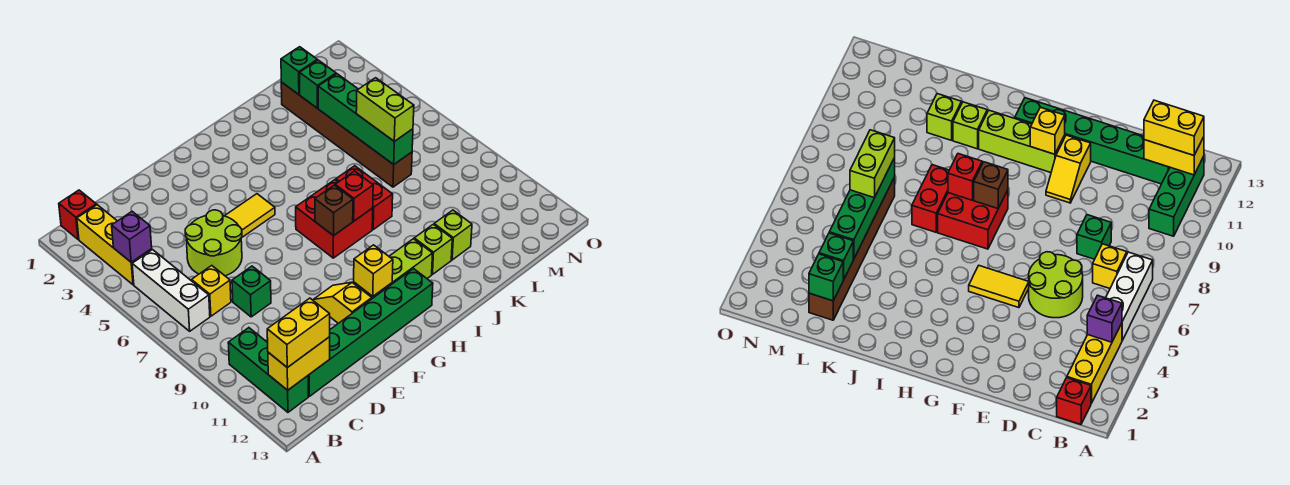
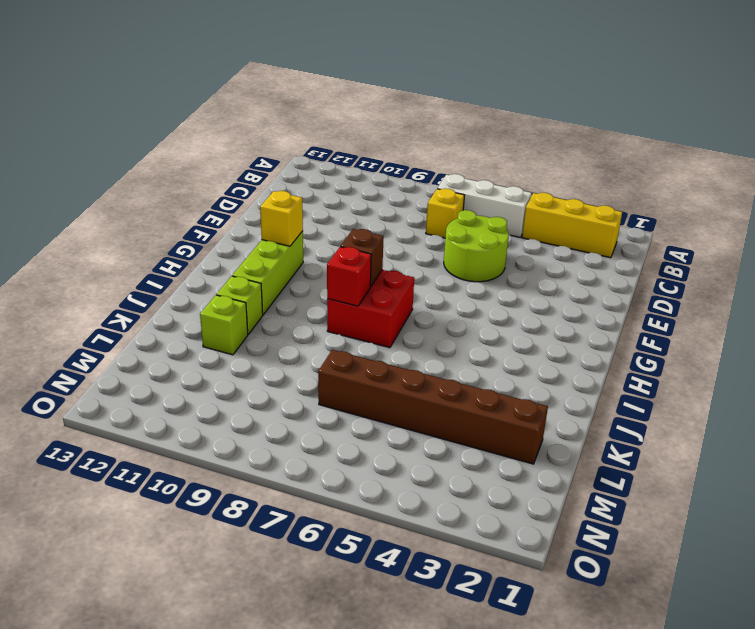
none -> red brick B1 level 1
none -> green brick B10:B12 level 1
none -> green brick C12:H12 level 1

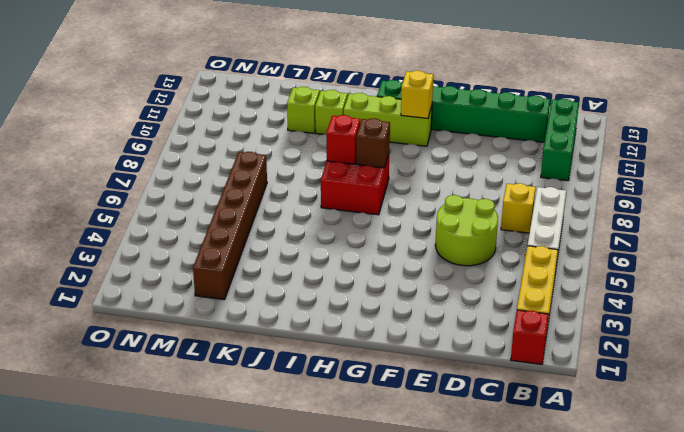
none -> green brick D8 level 1
none -> yellow tile F5:G5 level 1
none -> yellow slope F10:F11 level 1 top 11

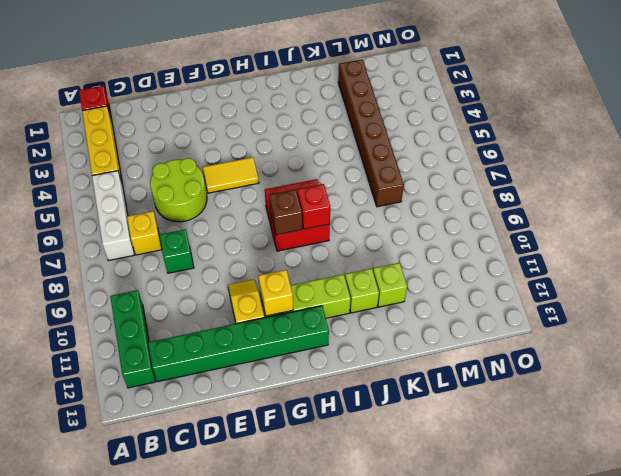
none -> red brick J7:J8 level 1
none -> purple brick B4 level 2
none -> yellow brick B12:C12 level 2

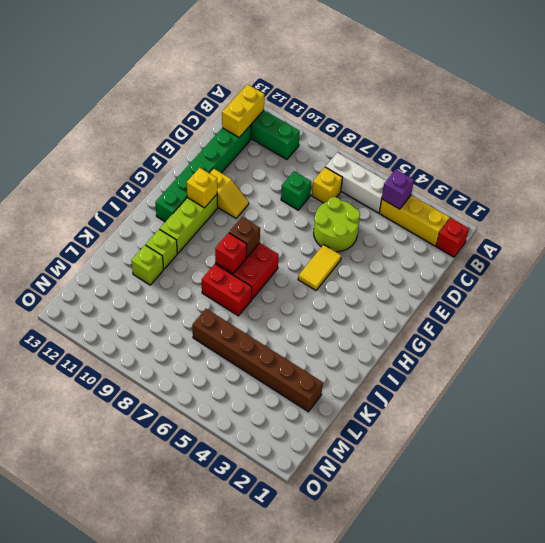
none -> green brick L2 level 2
none -> green brick L3 level 2
none -> green brick L4:L7 level 2

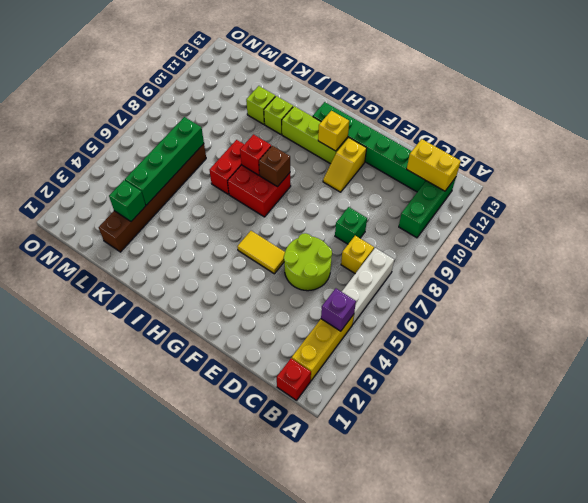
none -> green brick L2 level 2
none -> yellow brick B12:C12 level 3
none -> lime brick L6:L7 level 3

